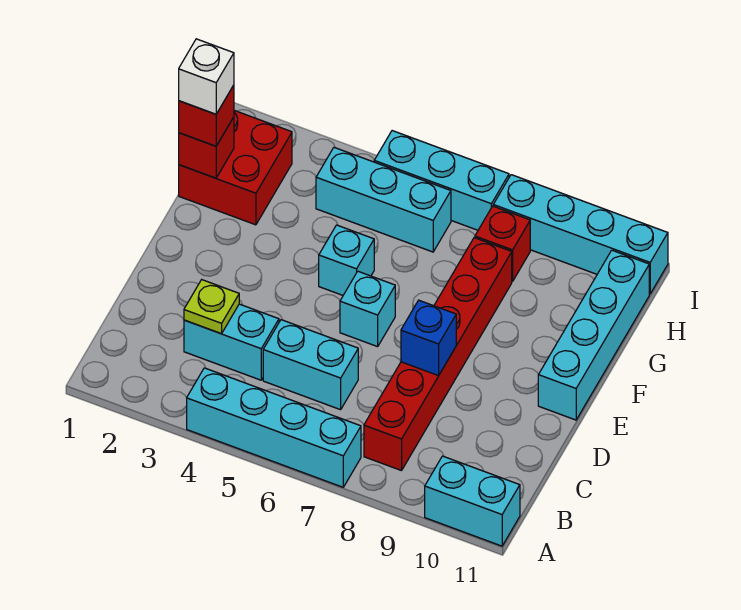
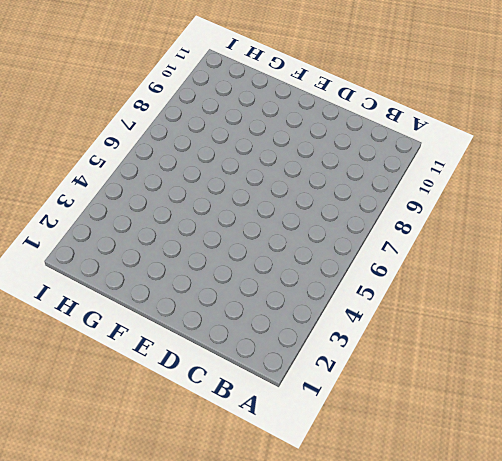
none -> cyan brick A4:A7 level 1
none -> cyan brick A10:A11 level 1
none -> red brick B8:G8 level 1

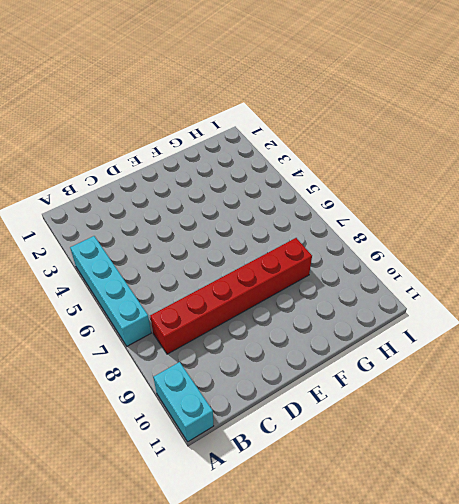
none -> cyan brick C3:C4 level 1
none -> cyan brick C5:C6 level 1
none -> cyan brick E6 level 1

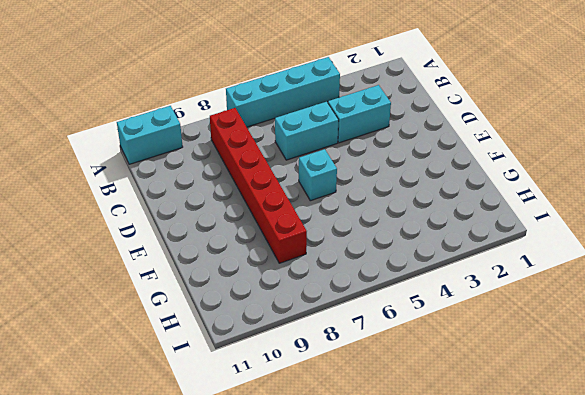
none -> cyan brick E11:H11 level 1
none -> cyan brick F5 level 1
none -> red brick G1:H2 level 1

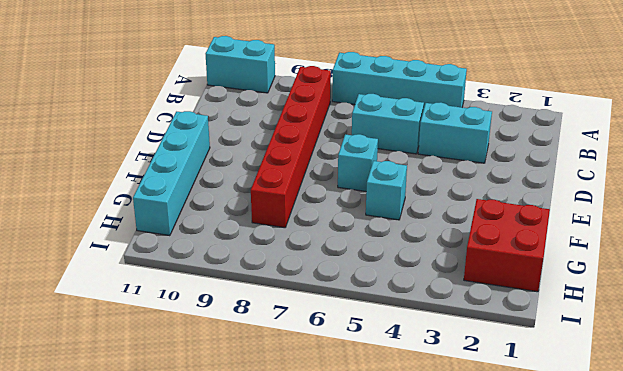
none -> cyan brick H4:H6 level 1
none -> red brick H8 level 1
none -> cyan brick I5:I7 level 1

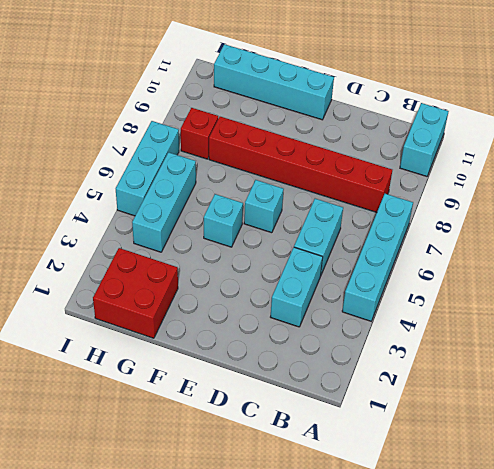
none -> cyan brick I8:I11 level 1
none -> lime plate C3 level 2
none -> blue brick D8 level 2

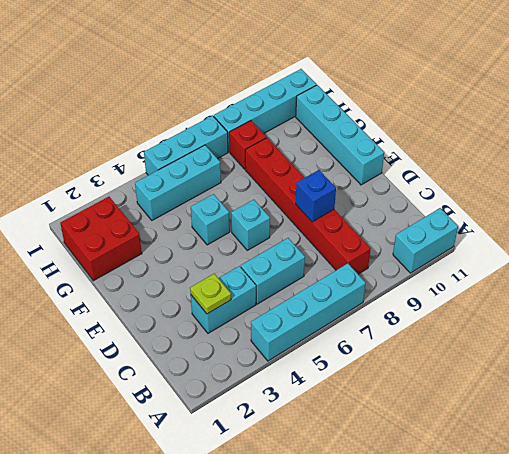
none -> red brick G1 level 2
none -> red brick G1 level 3
none -> white brick G1 level 4

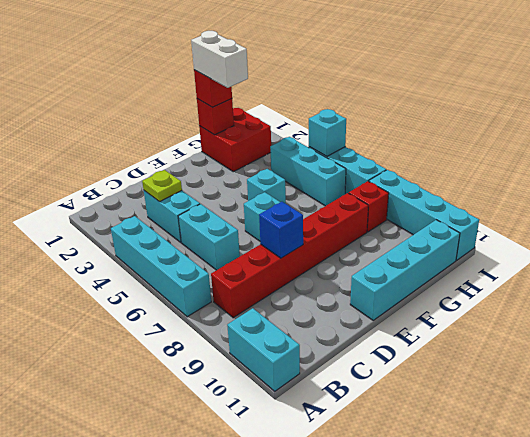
white brick G1:G2 level 4 -> white brick G1 level 4
cyan brick I5 level 2 -> none

